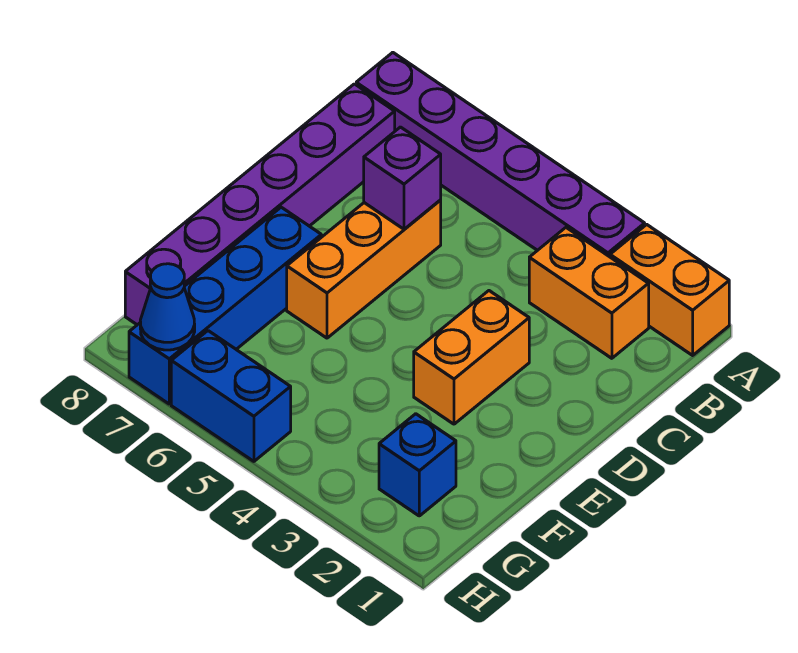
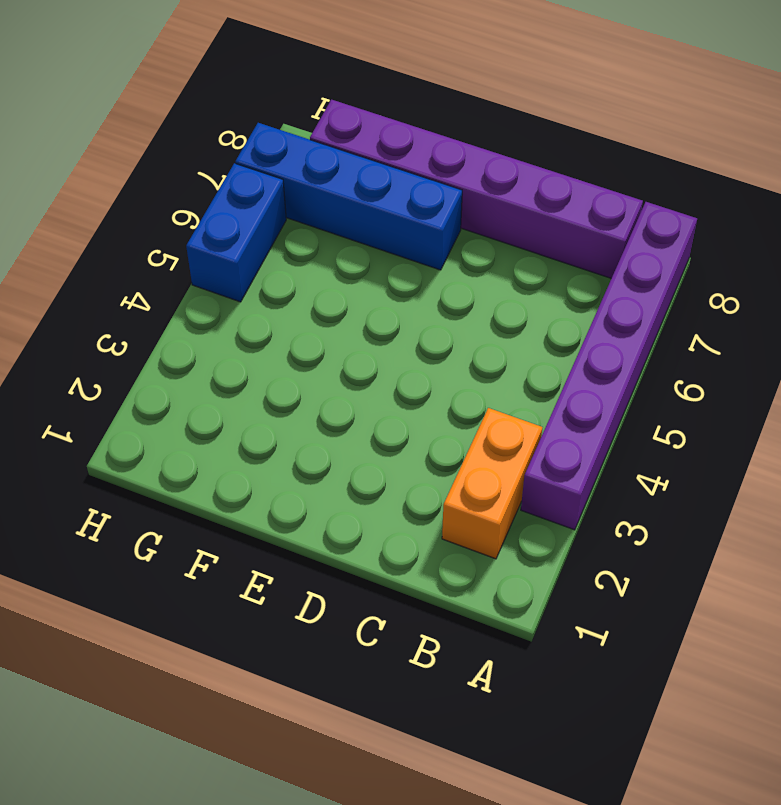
none -> orange brick A1:A2 level 1
none -> orange brick C6:E6 level 1

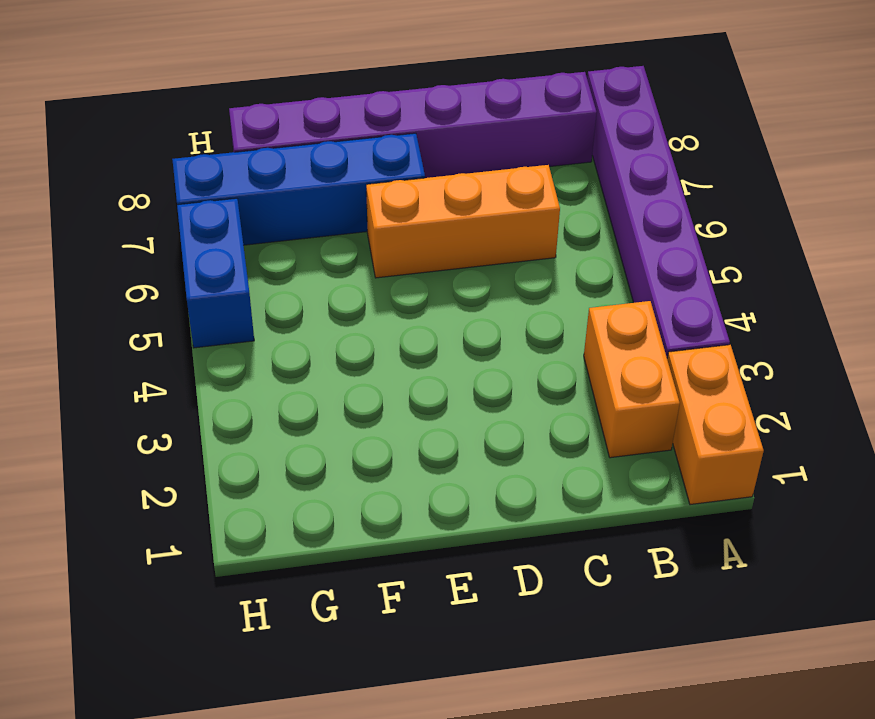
none -> orange brick D3:E3 level 1
none -> blue brick G2 level 1

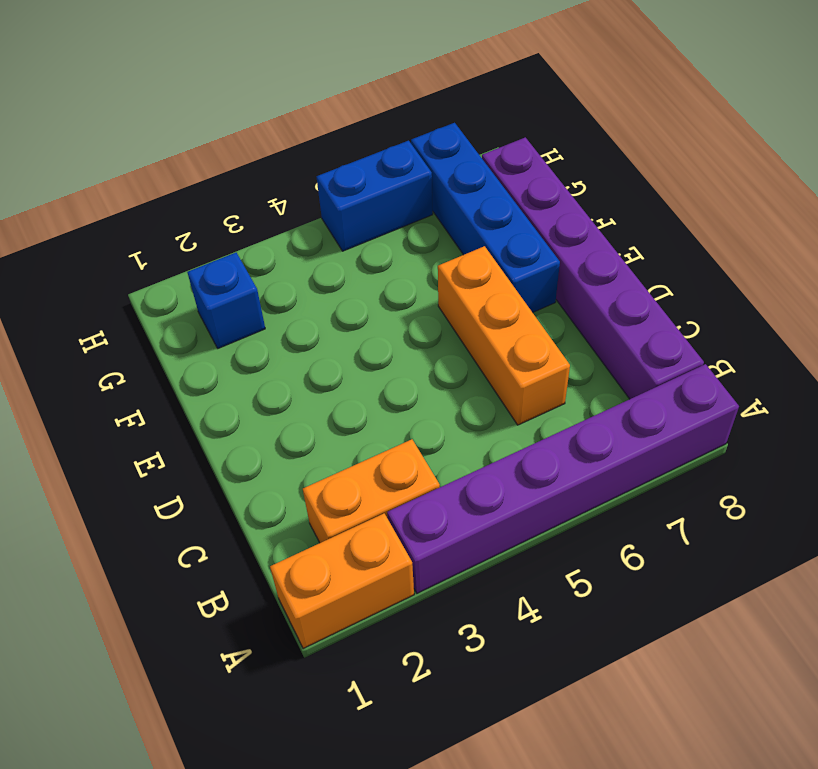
none -> orange brick D3:E3 level 1
none -> purple brick C6 level 2

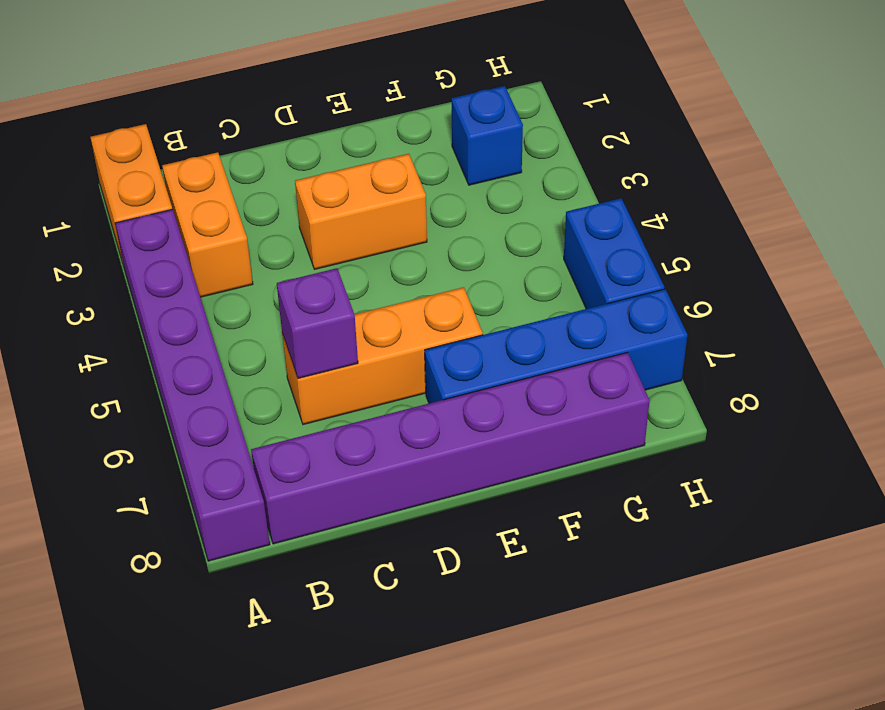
none -> blue cone H7 level 2

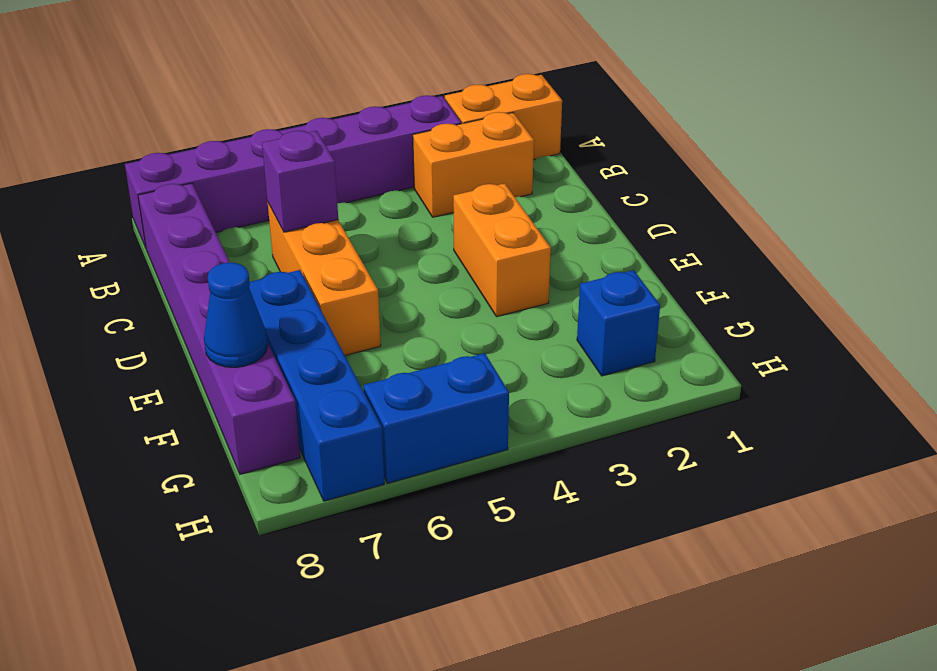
blue cone F8 level 2 -> blue cone H7 level 2

